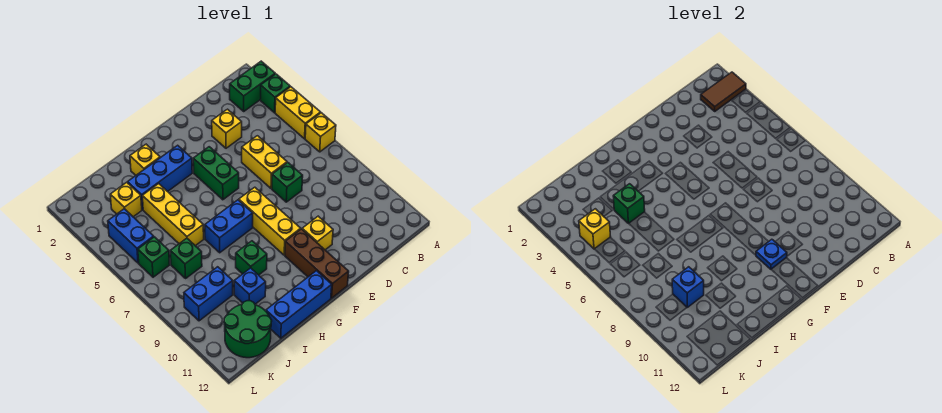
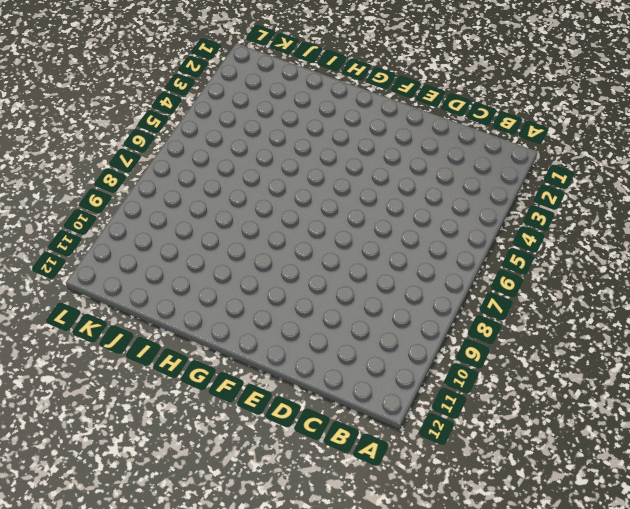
none -> green brick A2:B2 level 1
none -> green brick A3 level 1
none -> yellow brick A4:A5 level 1

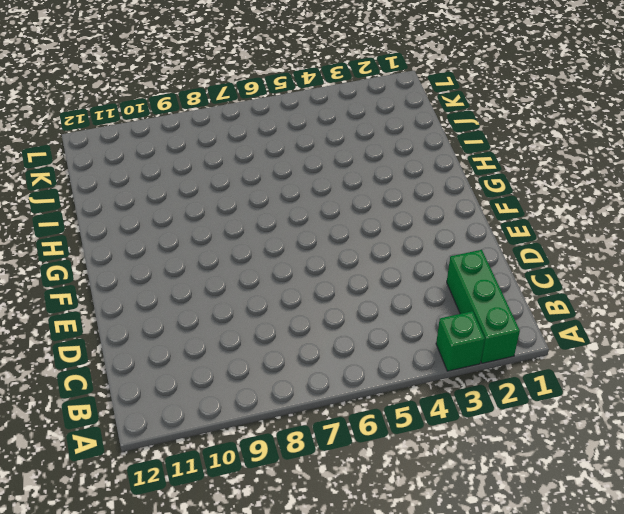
green brick A2:C2 level 1 -> green brick A2:B2 level 1
none -> yellow brick A4:A5 level 1
none -> yellow brick A6 level 1
none -> yellow brick D3 level 1

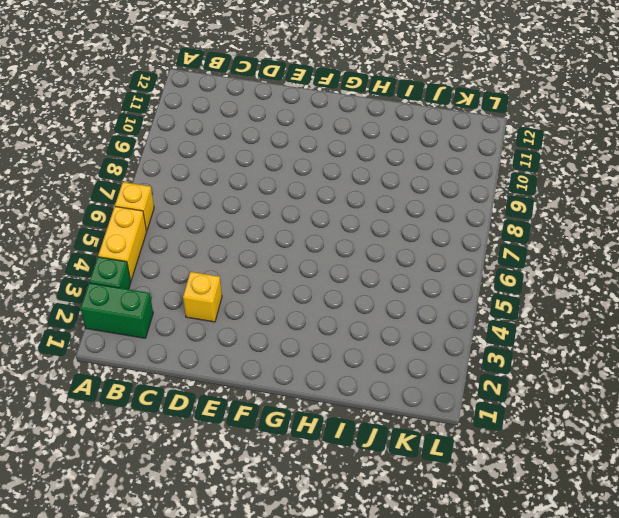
none -> yellow brick D5:D6 level 1
none -> green brick D7 level 1
none -> yellow brick E10 level 1

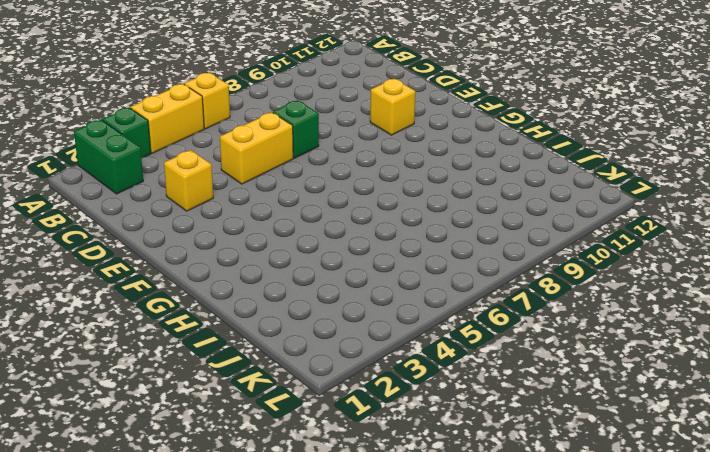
none -> green brick F4:F5 level 1
none -> yellow brick F7:F9 level 1
none -> brown brick F10:F12 level 1

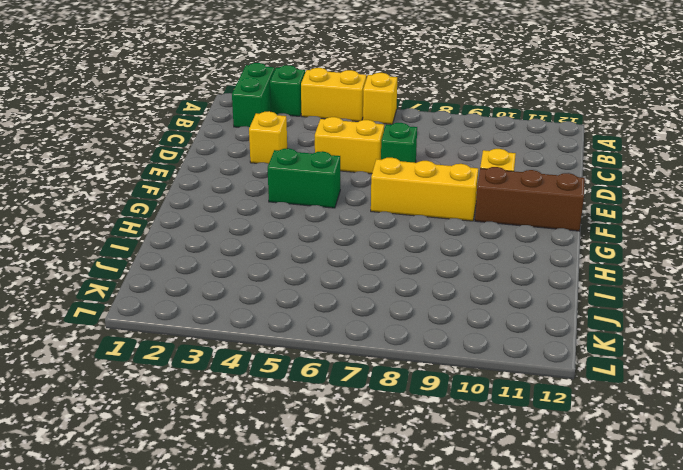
none -> blue brick G3:I3 level 1
none -> blue brick G7:H7 level 1
none -> blue brick G12:I12 level 1

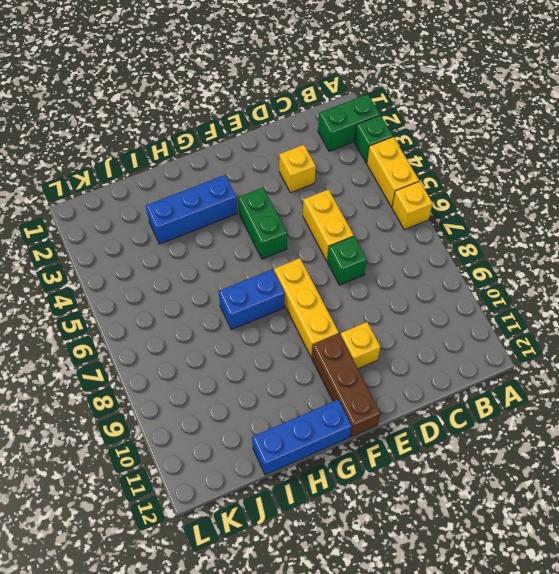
none -> yellow brick H2 level 1
none -> green brick H9 level 1
none -> yellow brick I4:I6 level 1

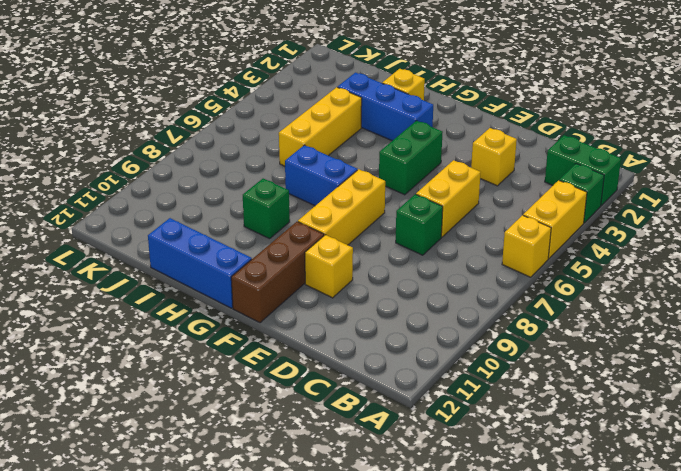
none -> blue brick I10 level 1
none -> yellow brick J3 level 1
none -> green brick J7 level 1

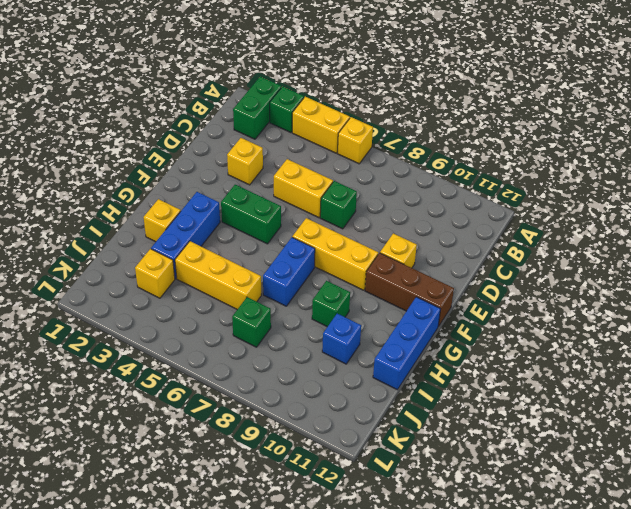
none -> blue brick J9:K9 level 1
none -> green round brick J11:K12 level 1
none -> blue brick K4:K5 level 1

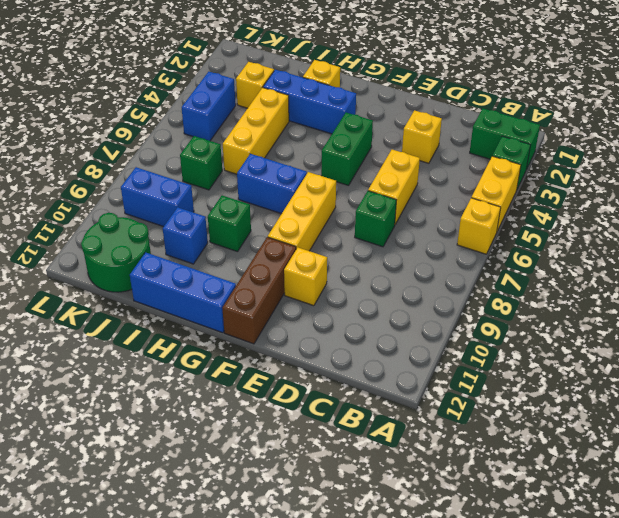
none -> green brick K6 level 1
none -> brown tile A2:B2 level 2
none -> blue plate F10 level 2

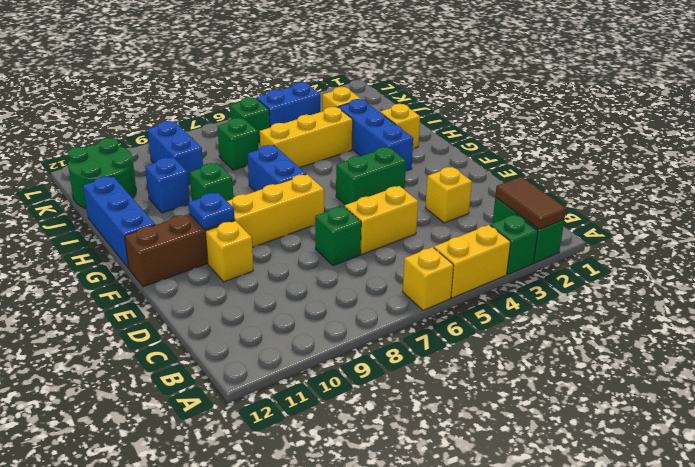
none -> green brick I4 level 2
none -> blue brick J9 level 2
none -> yellow brick K4 level 2

